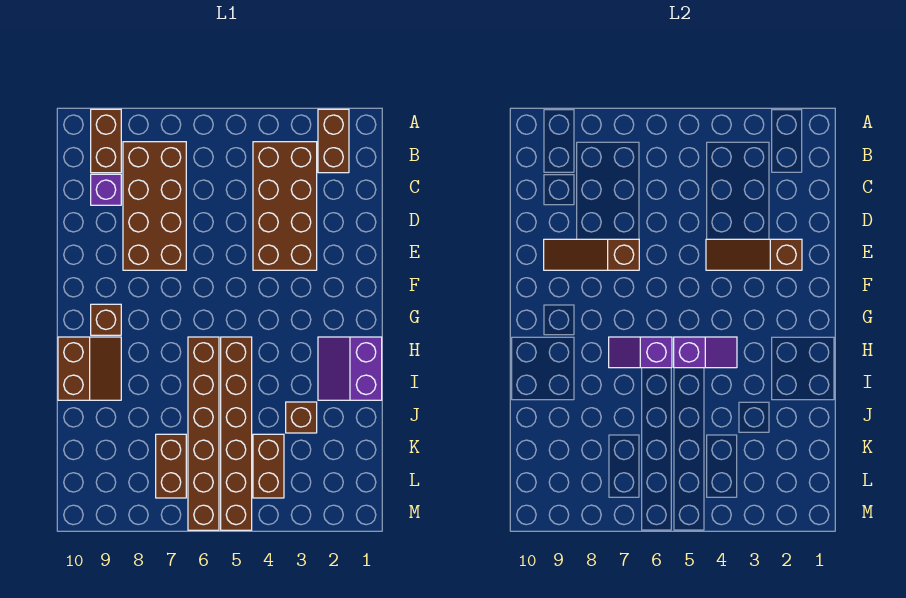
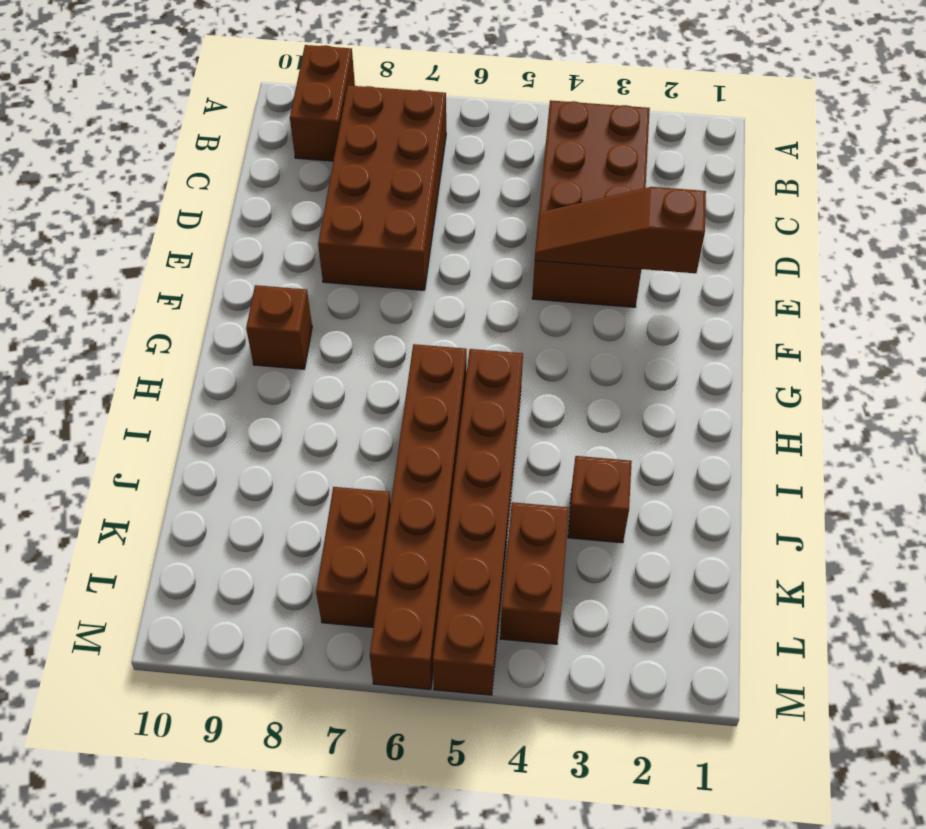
none -> brown brick A2:B2 level 1
none -> purple brick C9 level 1
none -> purple slope H1:I2 level 1 top 1

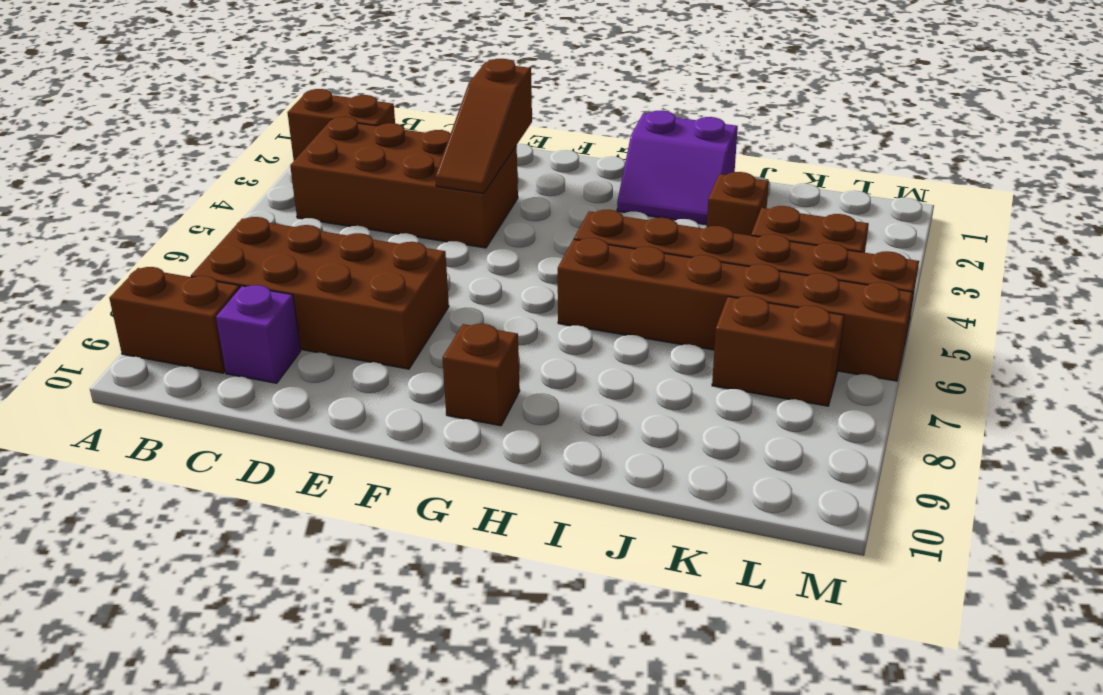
none -> brown slope H9:I10 level 1 top 10
none -> brown slope E7:E9 level 2 top 7
none -> purple slope H4:H5 level 2 top 5

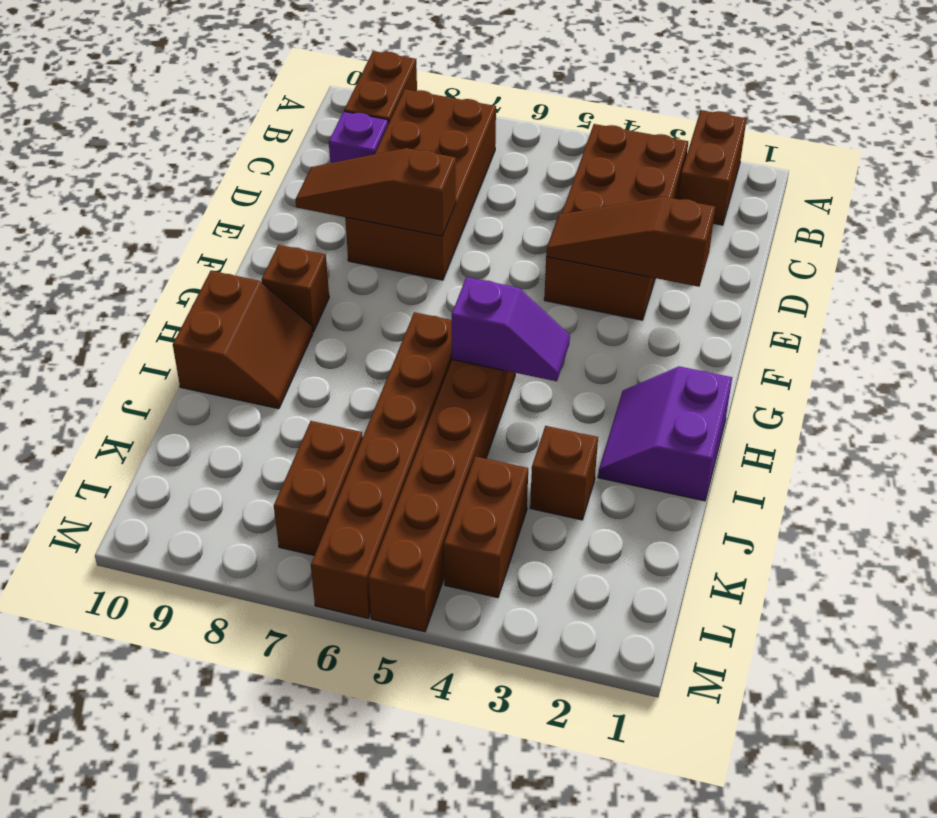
none -> purple slope H6:H7 level 2 top 6

